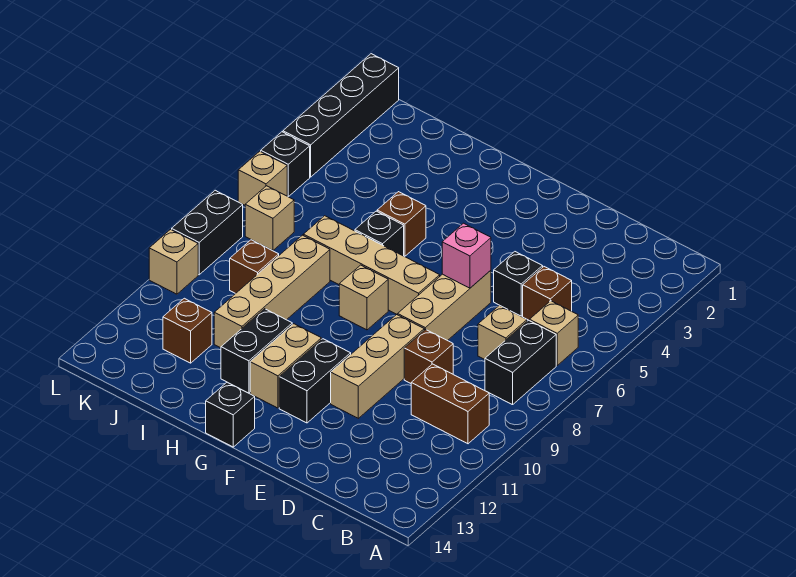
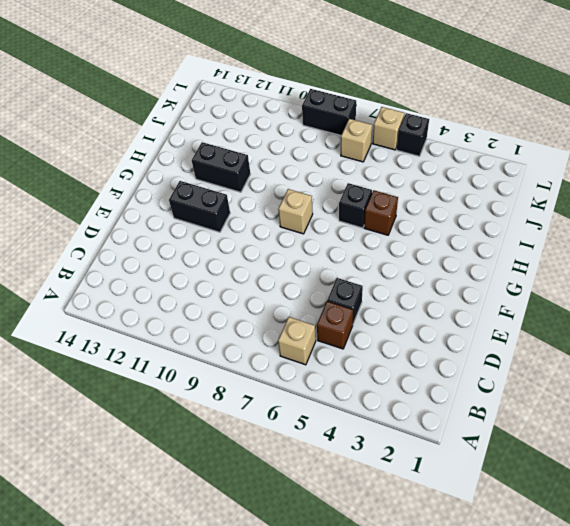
none -> black brick B7:B8 level 1
none -> brown brick B10:C10 level 1
none -> tan brick C7 level 1

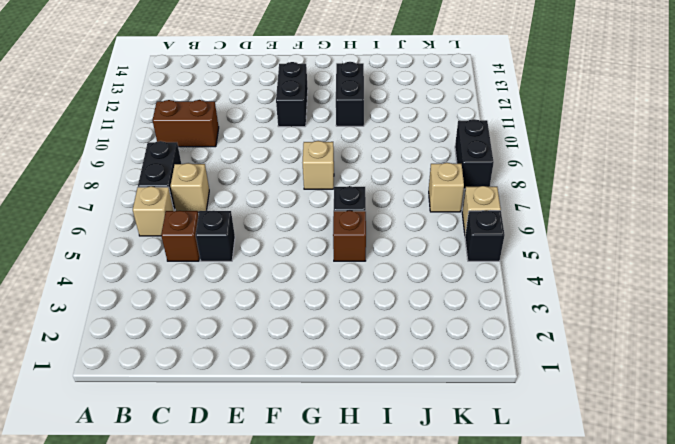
none -> brown brick D9 level 1
none -> tan brick E6:E8 level 1
none -> tan brick E9:E11 level 1

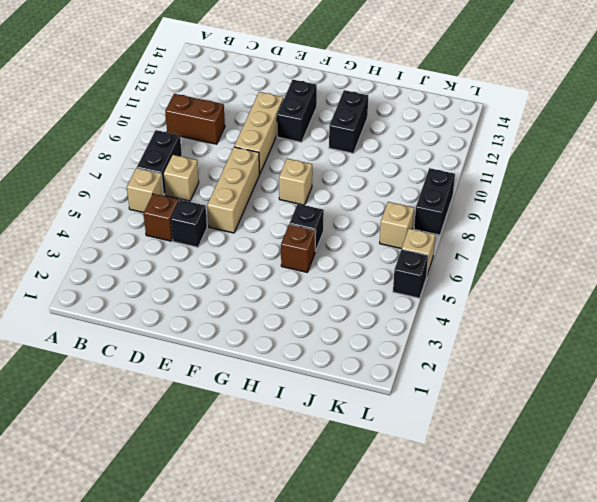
none -> brown brick D9 level 1
none -> tan brick F7:I7 level 1
none -> tan brick G11:G12 level 1

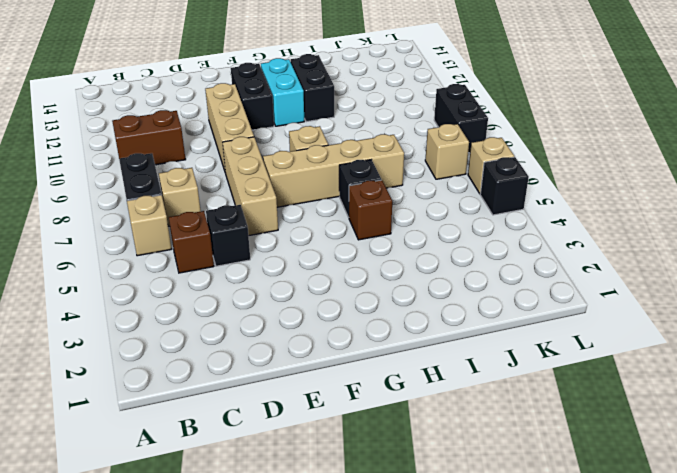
cyan brick G11:G12 level 1 -> tan brick G11:G12 level 1
none -> brown brick D9 level 1
none -> black brick G14 level 1
none -> tan brick I8:I11 level 1

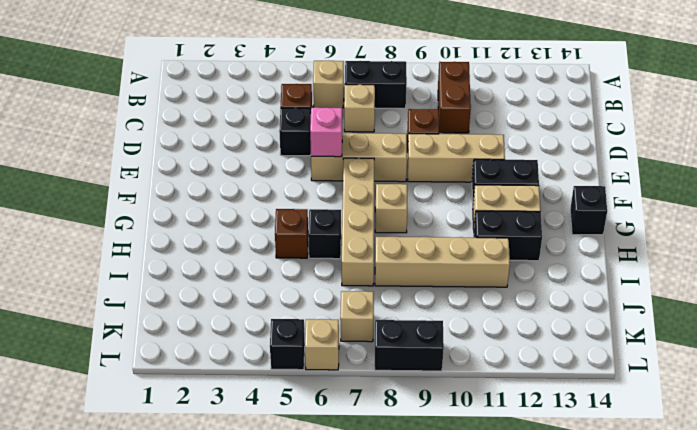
none -> brown brick J9 level 1
none -> brown brick J12 level 1
none -> black brick L1:L4 level 1

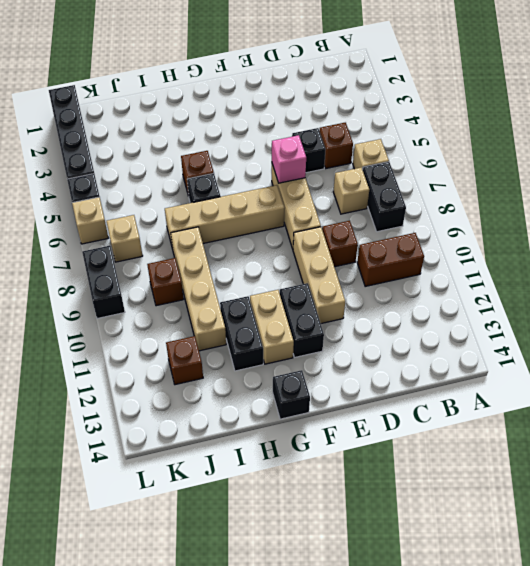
none -> tan brick G8 level 1
none -> tan brick L10 level 1

